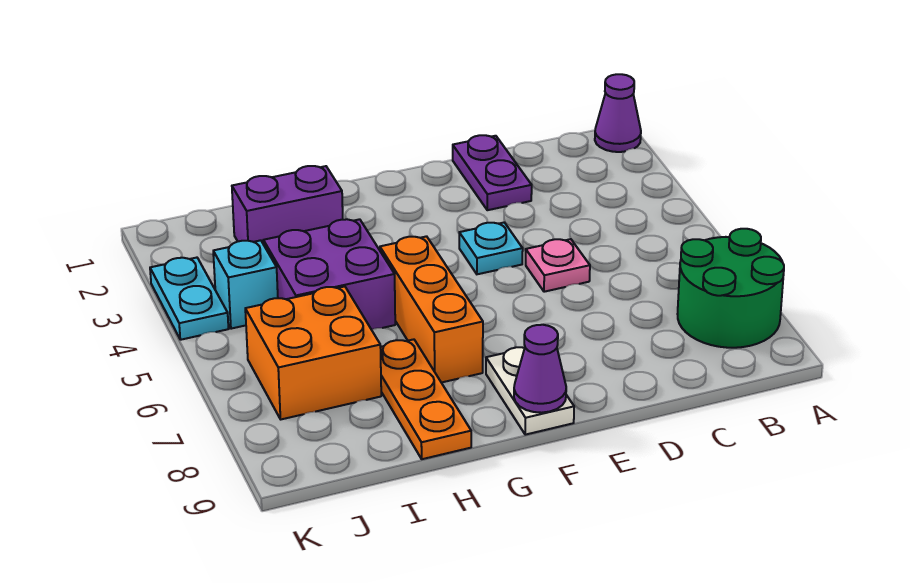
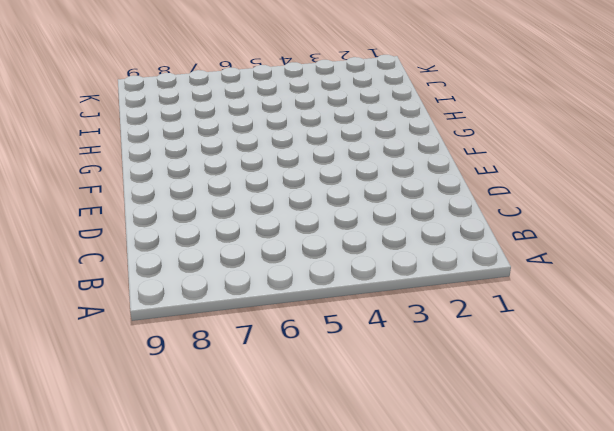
none -> purple cone A1 level 1
none -> green round brick A7:B8 level 1
none -> purple plate D1:D2 level 1

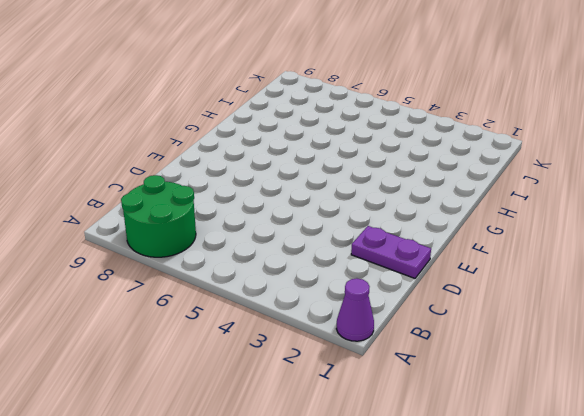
none -> pink plate D5 level 1
none -> cyan plate E4 level 1
none -> white plate F8:F9 level 1

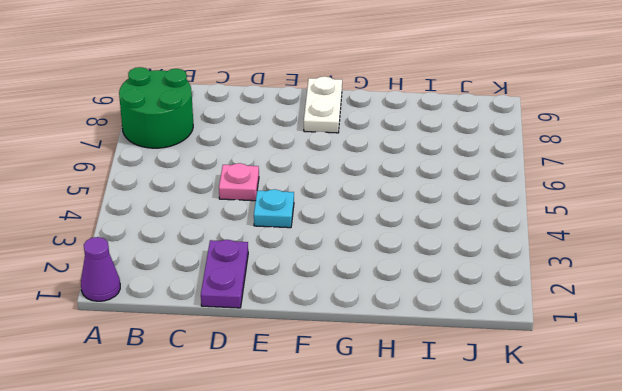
none -> orange brick G5:G7 level 1
none -> purple brick H2:I2 level 1
none -> purple brick H4:I5 level 1

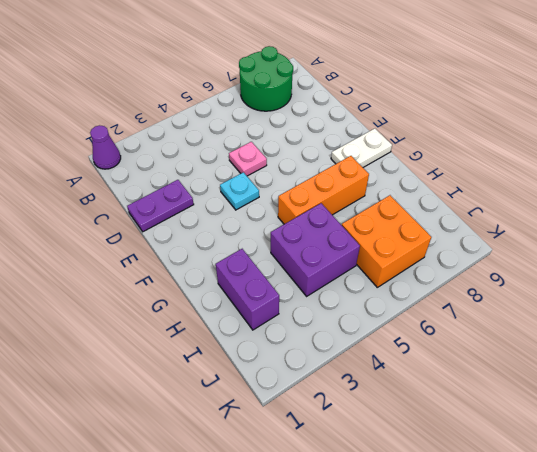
none -> orange plate H7:H9 level 1
none -> cyan brick J4 level 1
none -> cyan plate K3:K4 level 1

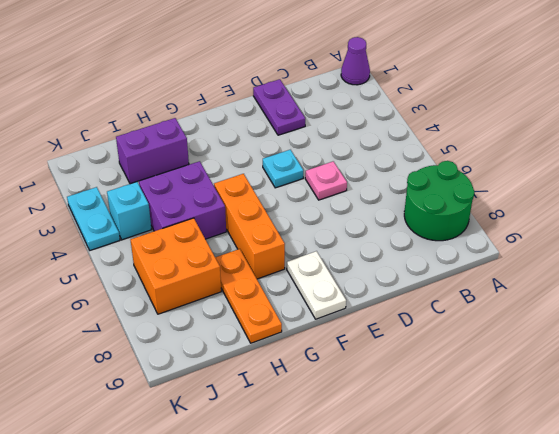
none -> purple cone F9 level 2

